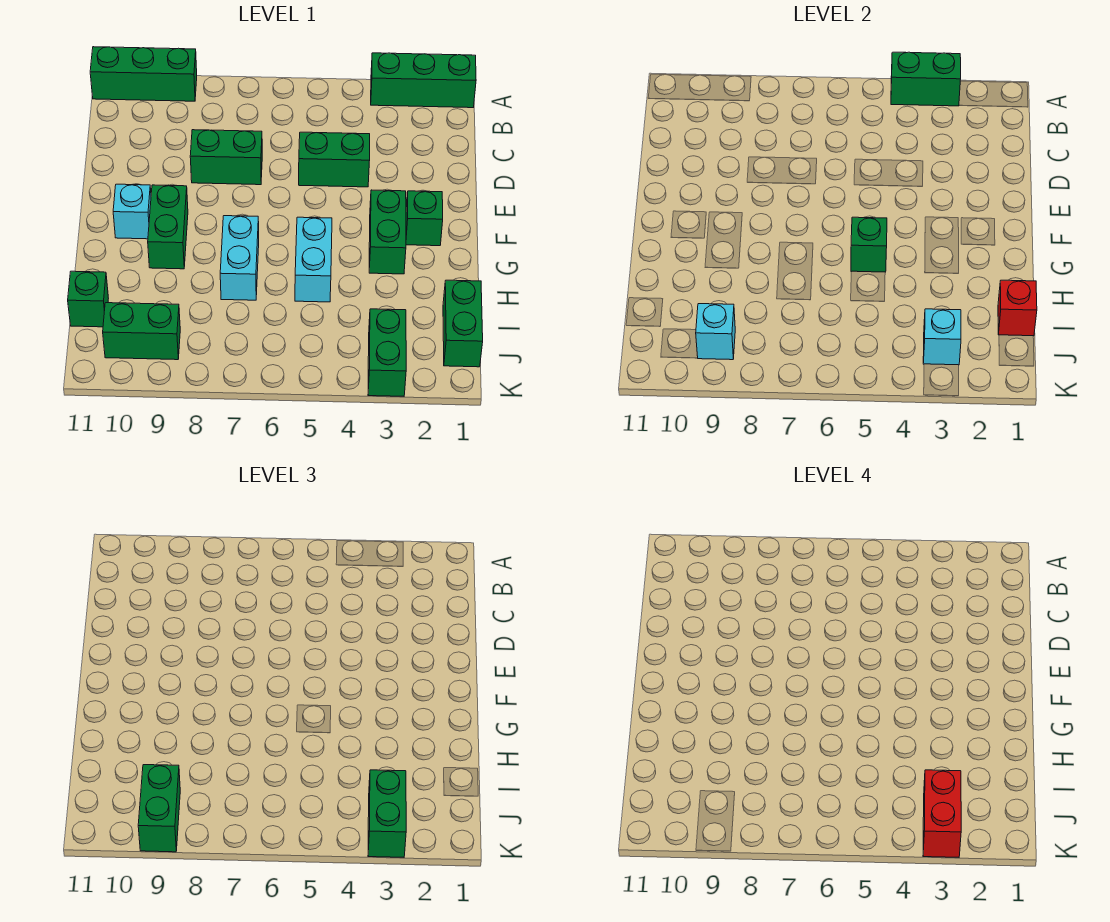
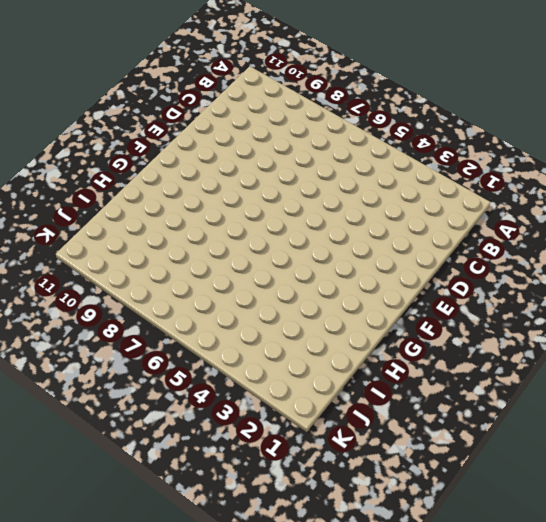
none -> green brick A1:A3 level 1
none -> green brick A9:A11 level 1
none -> green brick D4:D5 level 1

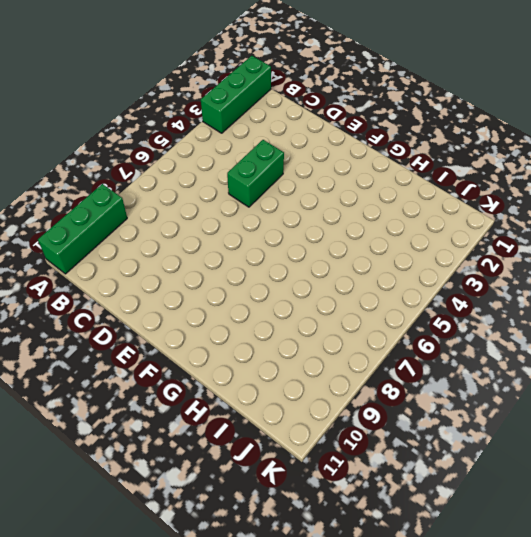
none -> green brick D7:D8 level 1
none -> green brick F2 level 1
none -> green brick F3:G3 level 1

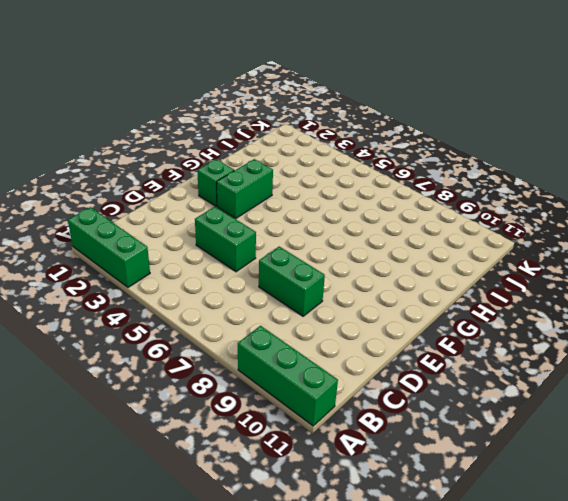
none -> green brick F9:G9 level 1
none -> cyan brick F10 level 1
none -> cyan brick G5:H5 level 1

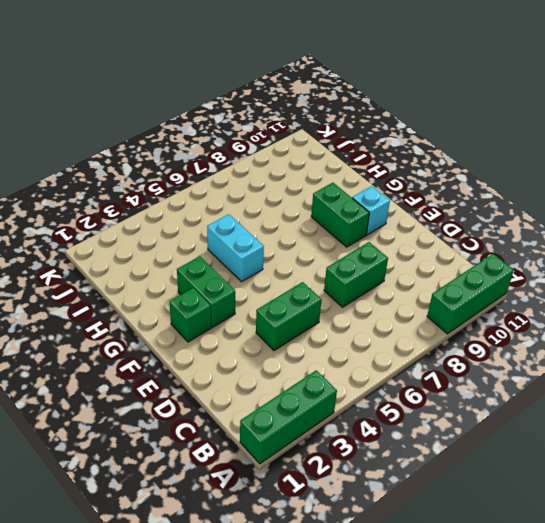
none -> cyan brick G7:H7 level 1
none -> green brick I1:J1 level 1
none -> green brick I11 level 1

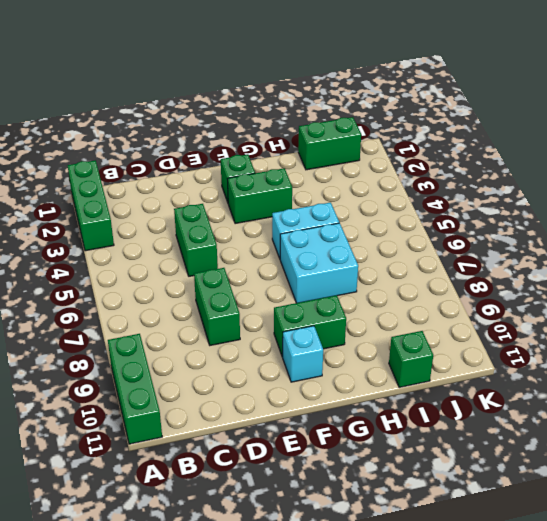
cyan brick G6:H7 level 1 -> cyan brick G7:H7 level 1
none -> green brick J3:K3 level 1
none -> green brick J9:J10 level 1
none -> green brick A3:A4 level 2

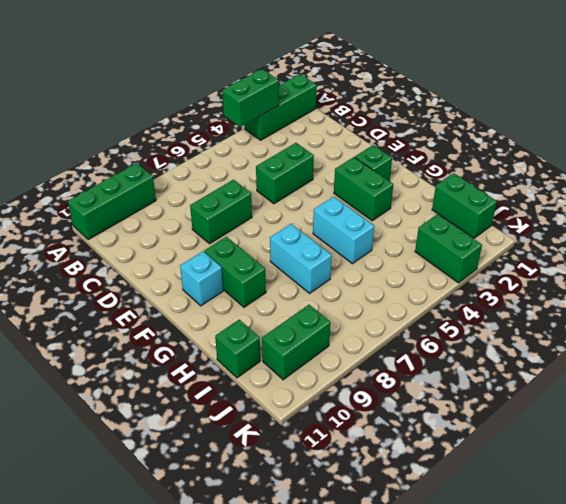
none -> green brick G5 level 2
none -> red brick I1 level 2
none -> cyan brick J3 level 2

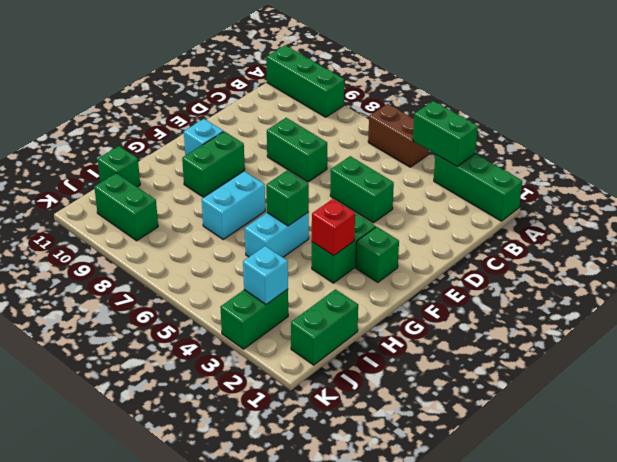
brown brick A5:A6 level 1 -> none
red brick G3 level 2 -> red brick I1 level 2
none -> cyan brick J9 level 2
none -> green brick J3:K3 level 3
none -> green brick J9:K9 level 3

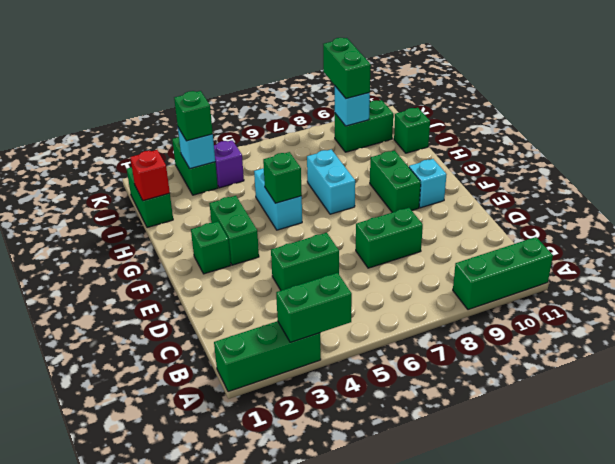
green brick J3 level 3 -> green brick J3:K3 level 3
purple brick J4 level 1 -> none
none -> red brick J3:K3 level 4

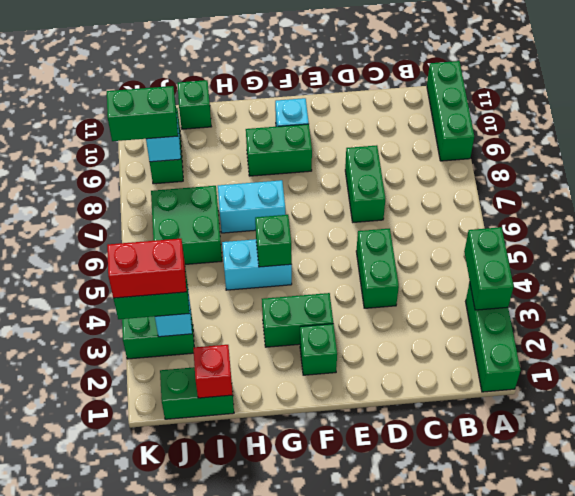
green brick I6:J7 level 1 -> none

